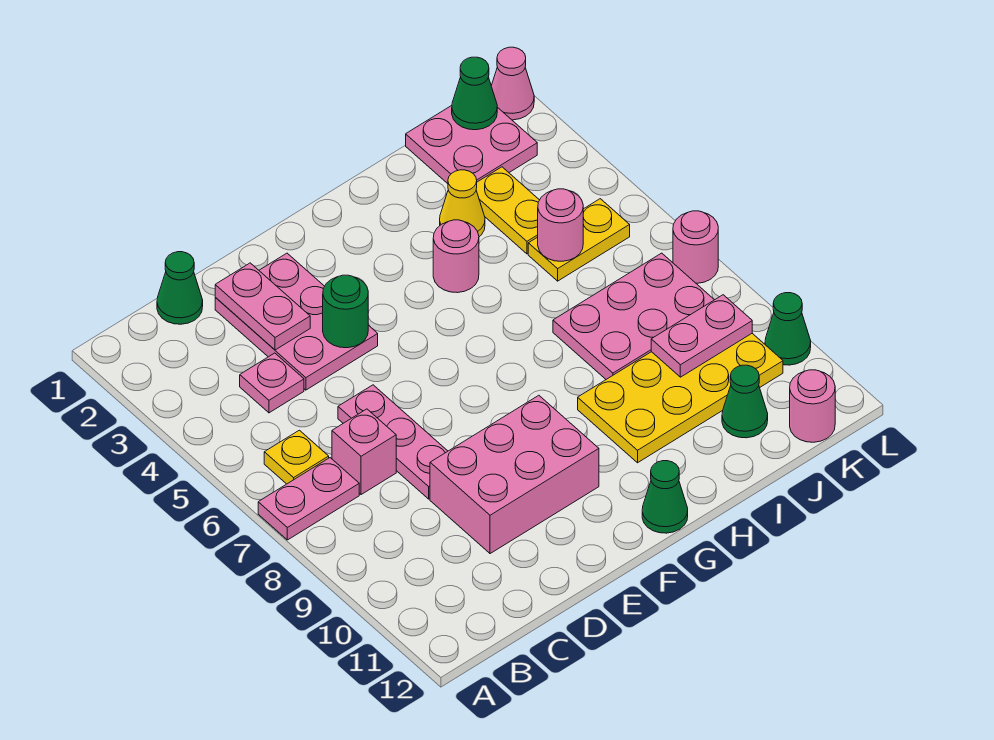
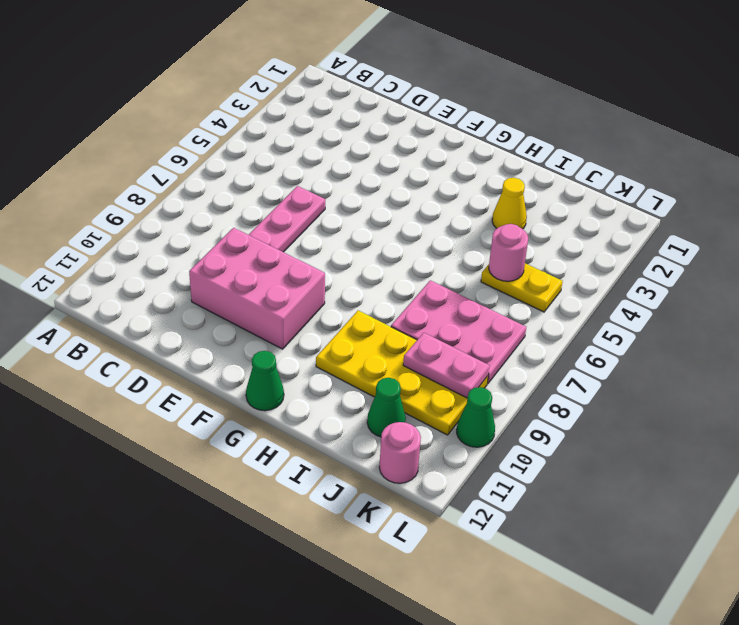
none -> pink plate A7:B7 level 1
none -> yellow plate B6 level 1
none -> green cone C1 level 1

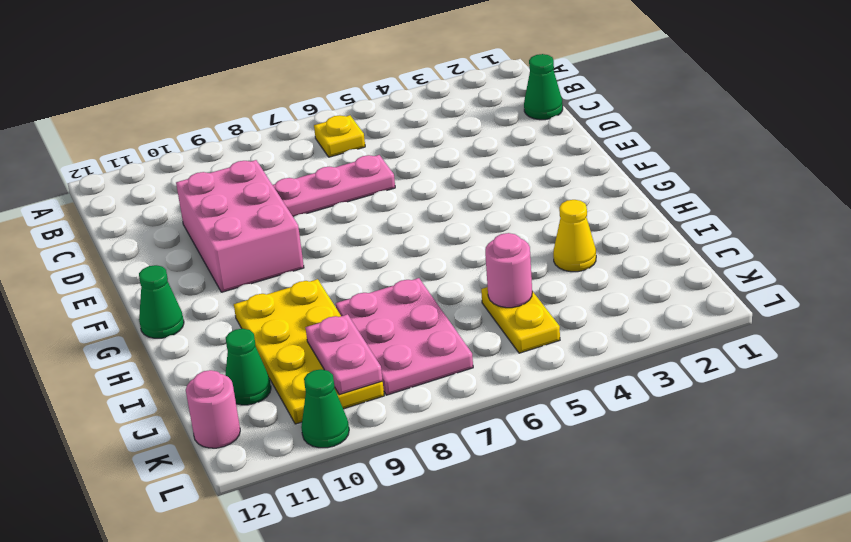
none -> pink plate A7:B7 level 1
none -> pink plate C4 level 1
none -> pink brick C7 level 1

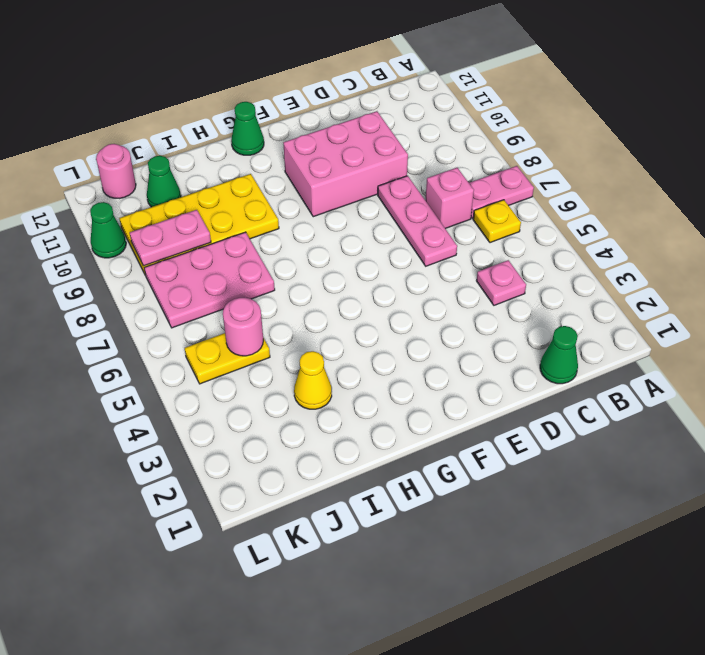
none -> pink plate D2:E4 level 1
none -> pink round brick H4 level 1
none -> pink plate J1:K2 level 1

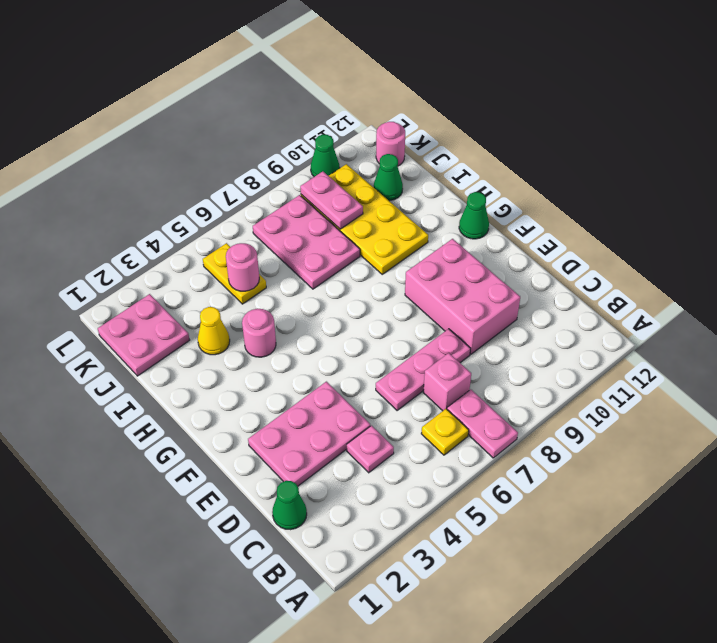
none -> yellow plate J3:J4 level 1
none -> pink cone L1 level 1
none -> pink round brick L7 level 1

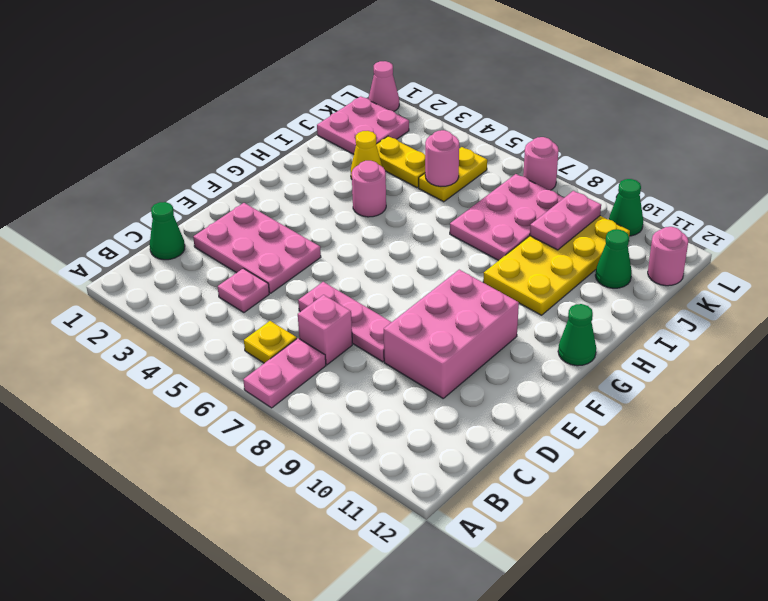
none -> pink plate D2:D3 level 2
none -> green round brick E4 level 2
none -> green cone K1 level 2

